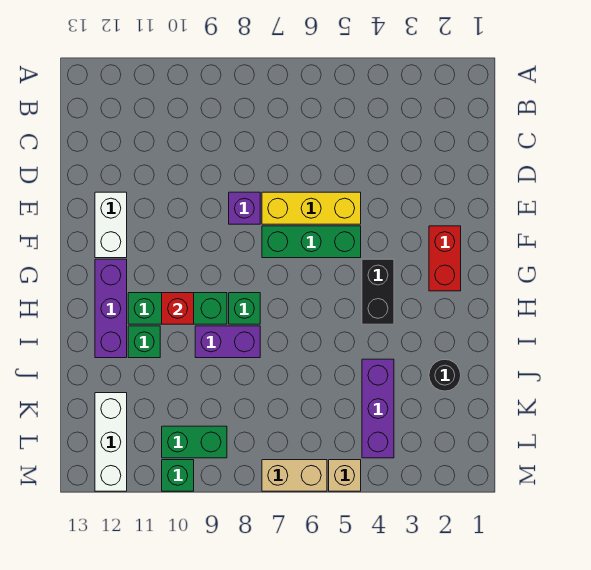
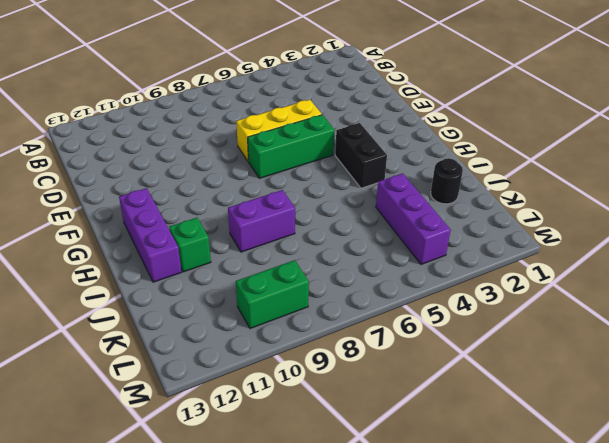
none -> purple brick E8 level 1
none -> white brick E12:F12 level 1
none -> red brick F2:G2 level 1

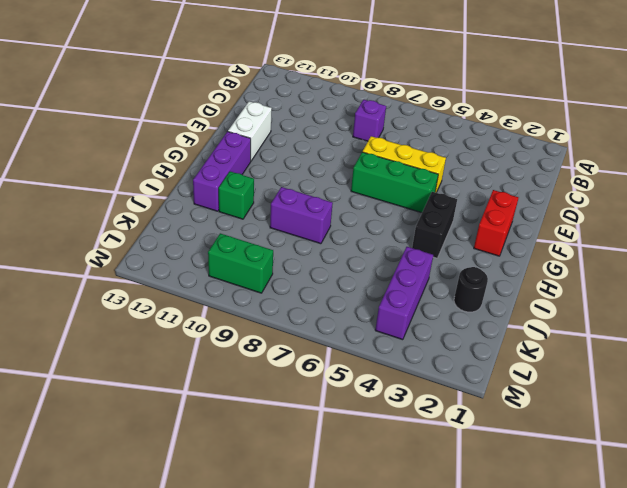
purple brick C8 level 1 -> purple brick E8 level 1
none -> green brick H8 level 1
none -> green brick H9:H11 level 1
none -> white brick K12:M12 level 1

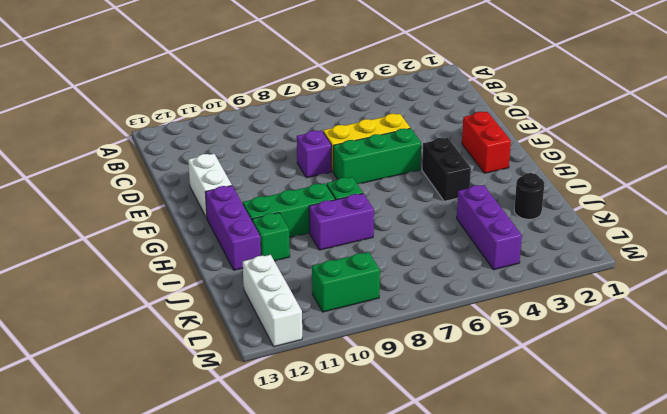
none -> tan brick M5 level 1
none -> tan brick M6:M7 level 1
none -> green brick M10 level 1

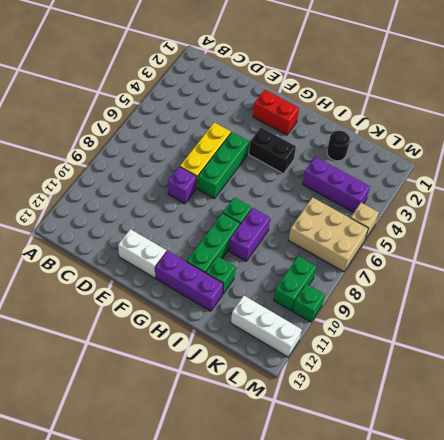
tan brick K6:M7 level 1 -> tan brick M6:M7 level 1
none -> red brick H10 level 2

